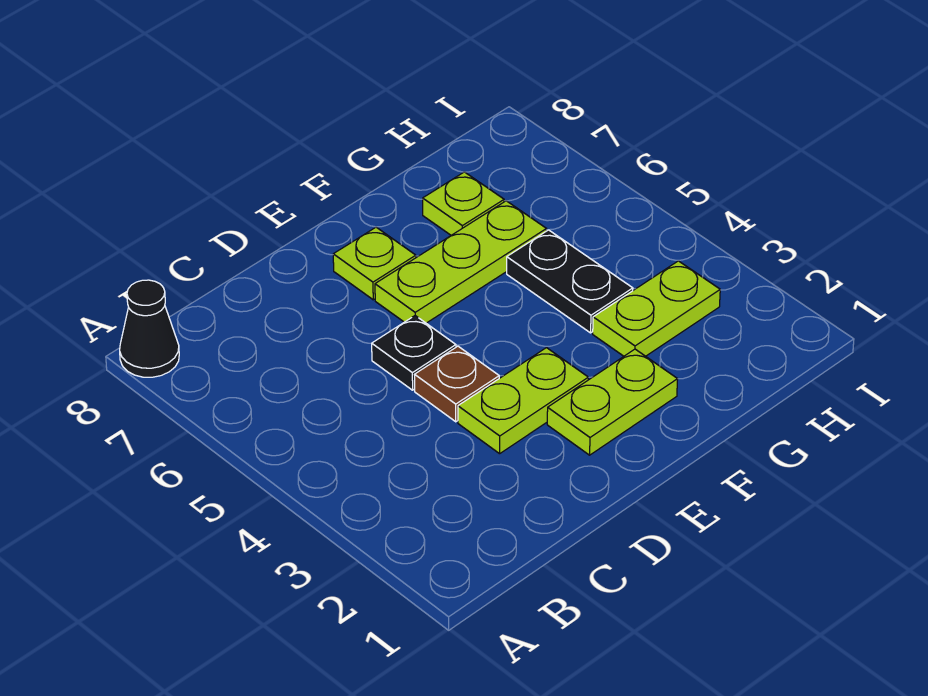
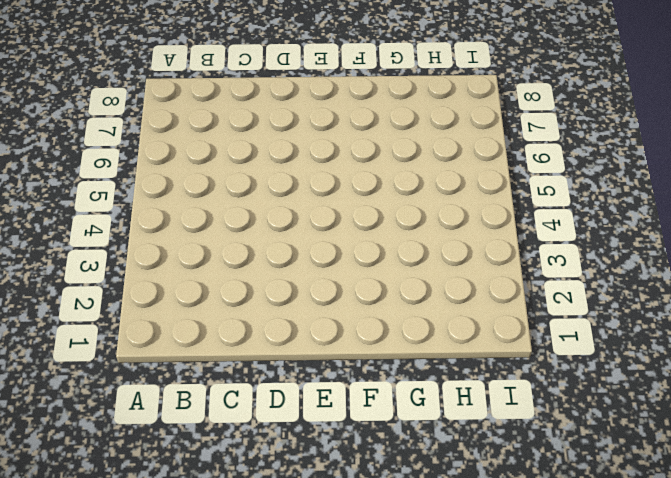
none -> black cone A8 level 1
none -> lime plate D3:E3 level 1

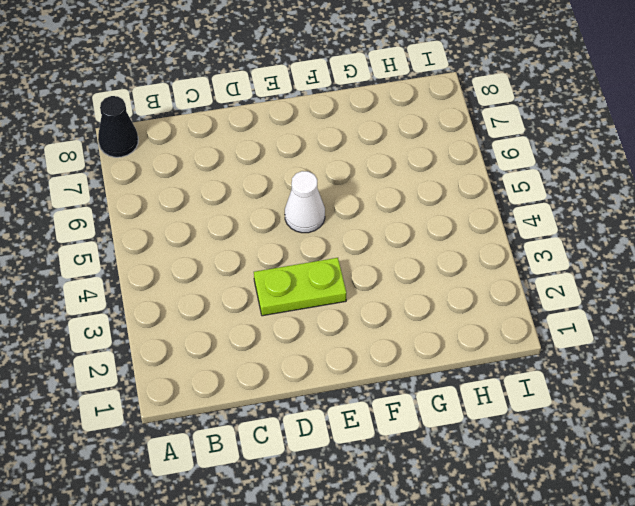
white cone E5 level 1 -> none
none -> brown plate D4 level 1
none -> black plate D5 level 1

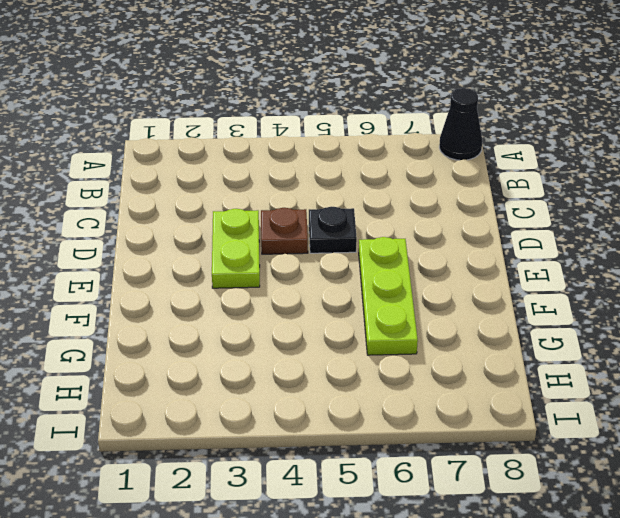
none -> lime plate E2:F2 level 1
none -> lime plate E7 level 1

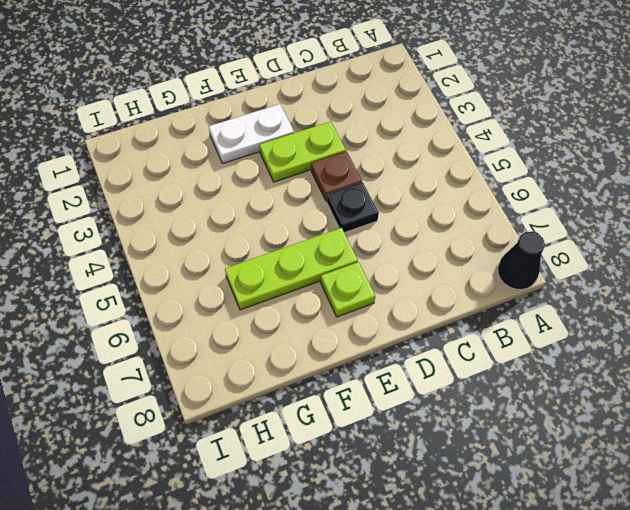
white plate E2:F2 level 1 -> lime plate E2:F2 level 1
none -> lime plate G3:H3 level 1
none -> black plate G4:G5 level 1

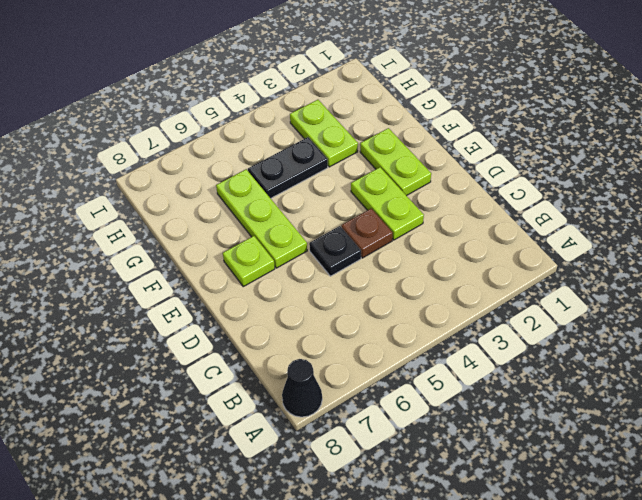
none -> lime plate G7 level 1

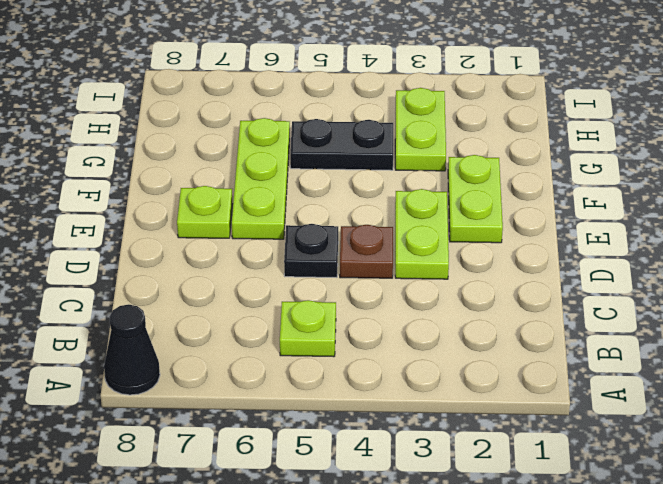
lime plate B5 level 1 -> lime plate G7 level 1

